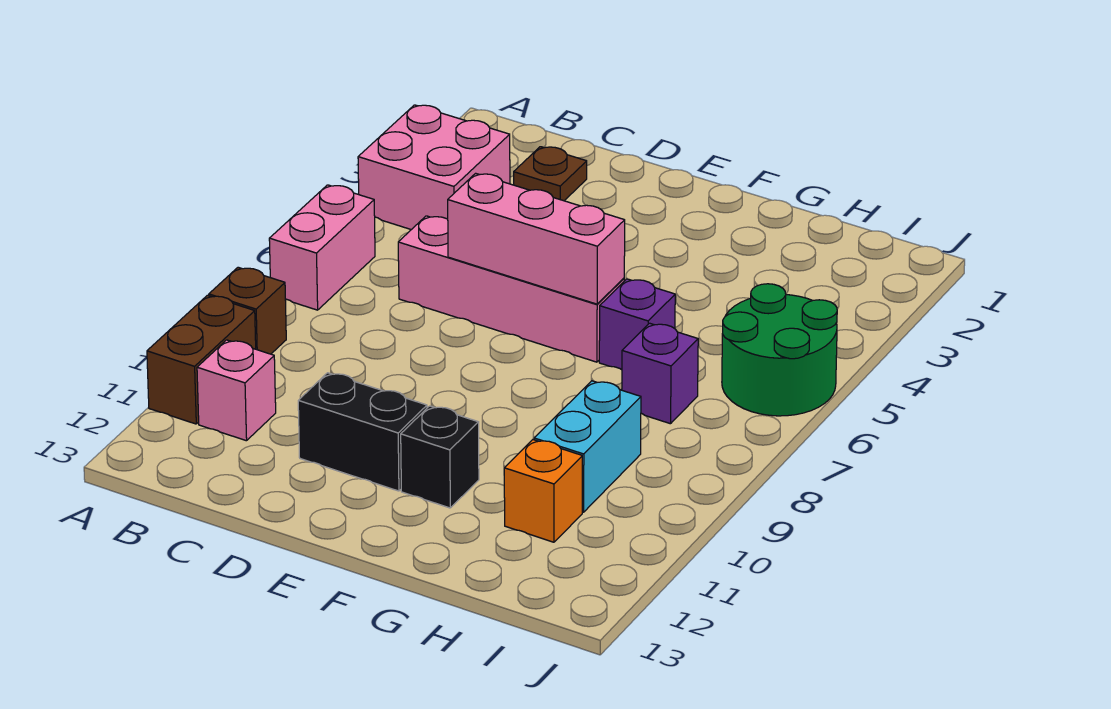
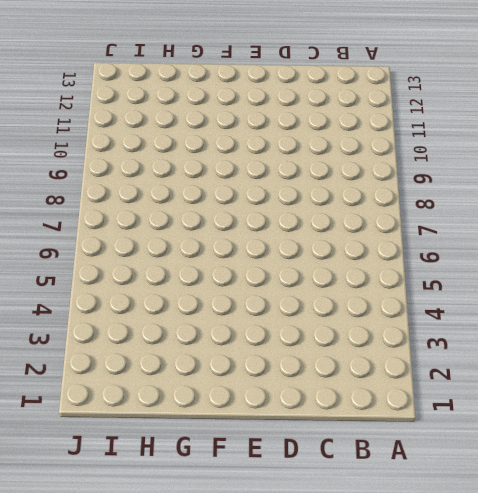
none -> pink brick A3:B4 level 1
none -> pink brick A6:A7 level 1
none -> brown brick A9 level 1

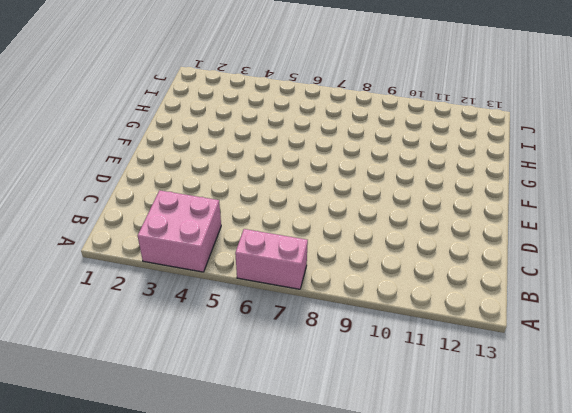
none -> brown brick A9 level 1
none -> brown brick A10:A11 level 1
none -> pink brick B11 level 1

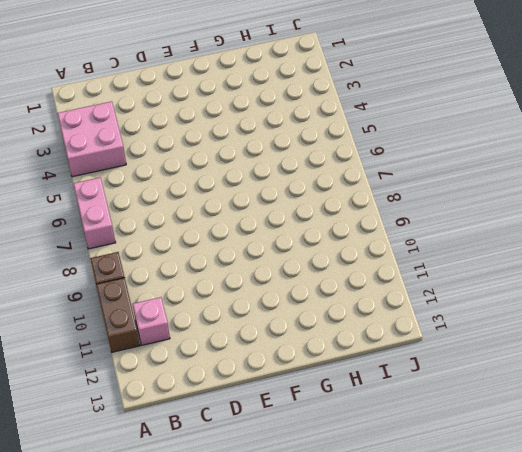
none -> brown plate C2 level 1
none -> pink brick C6:F6 level 1
none -> black brick D11:E11 level 1

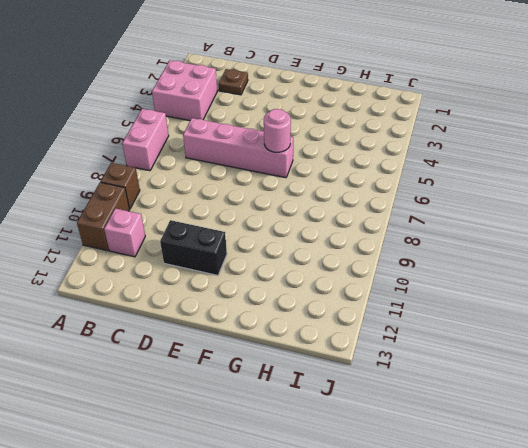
pink round brick F6 level 2 -> pink brick D6:F6 level 2
none -> black brick F11 level 1
none -> purple brick G6 level 1
none -> purple brick H7 level 1

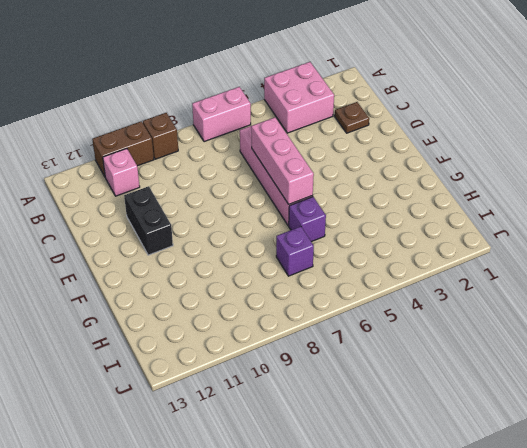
none -> black brick F11 level 1
none -> cyan brick H9:H10 level 1
none -> orange brick H11 level 1

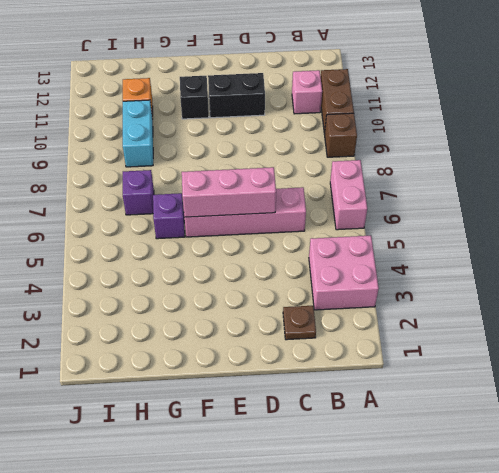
none -> green round brick I5:J6 level 1

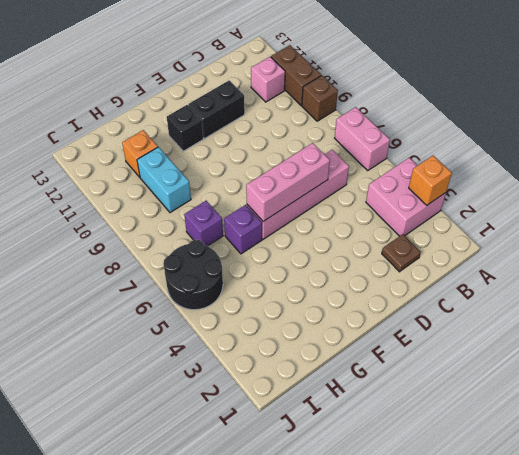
orange brick A3 level 2 -> none
black round brick I5:J6 level 1 -> green round brick I5:J6 level 1

